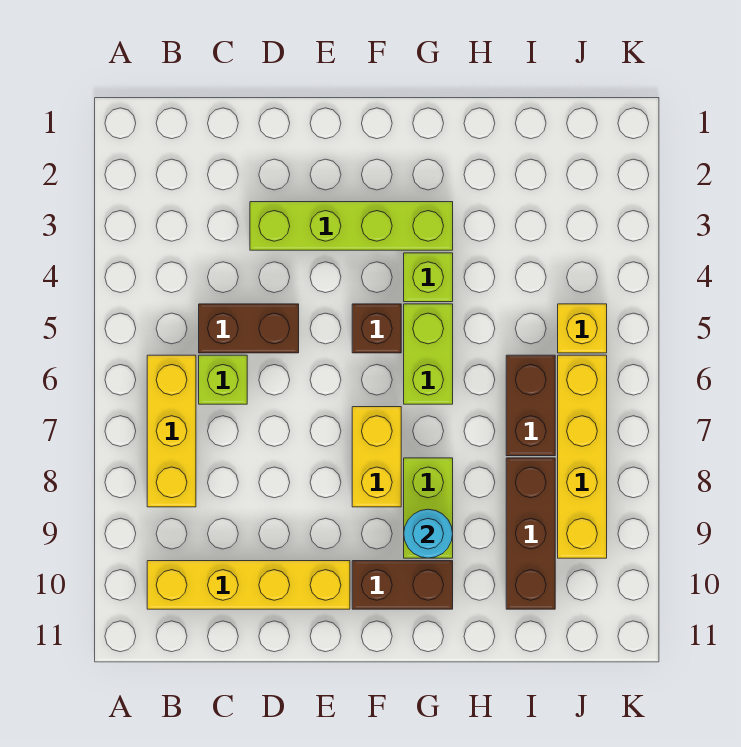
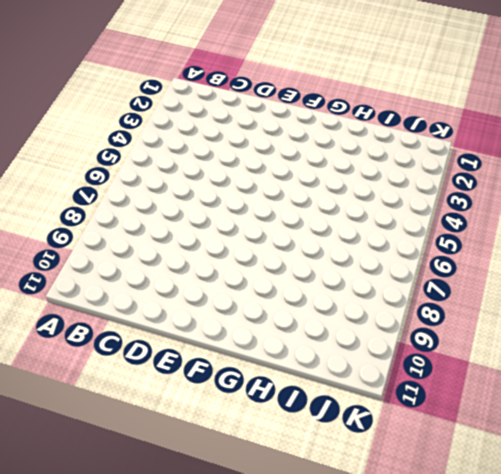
none -> yellow brick B6:B8 level 1
none -> yellow brick B10:E10 level 1
none -> brown brick C5:D5 level 1

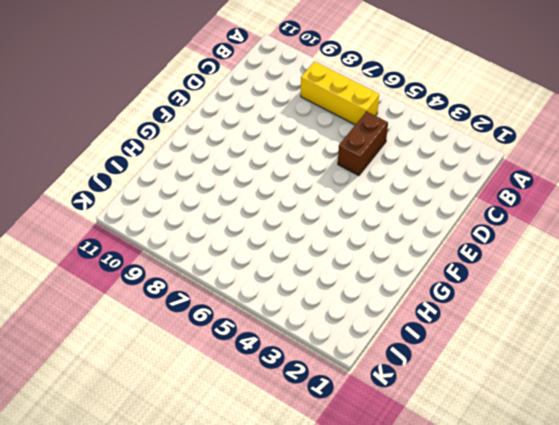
none -> yellow brick B10:E10 level 1
none -> lime brick C6 level 1
none -> lime brick D3:G3 level 1

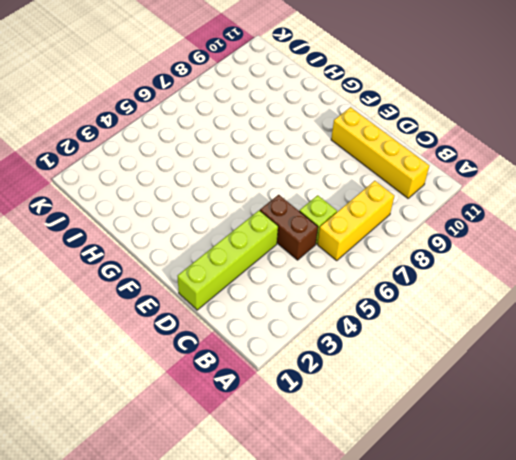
lime brick D1:D4 level 1 -> lime brick D3:G3 level 1
none -> brown brick F5 level 1
none -> yellow brick F7:F8 level 1
none -> brown brick F10:G10 level 1

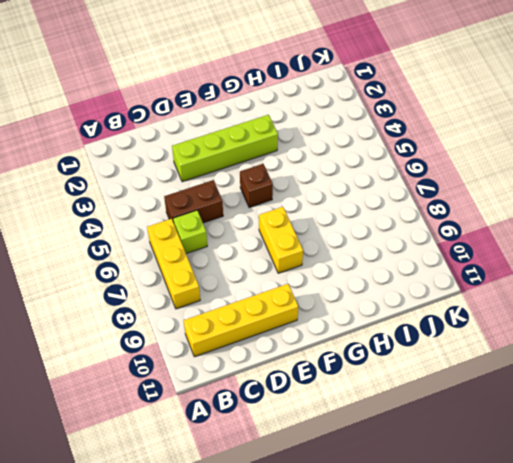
none -> brown brick F10:G10 level 1
none -> lime brick G4 level 1
none -> lime brick G5:G6 level 1

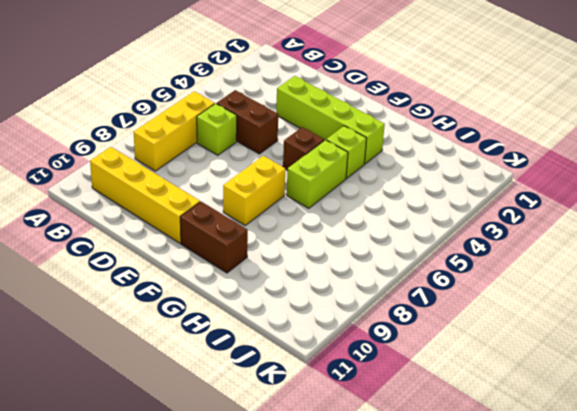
none -> lime brick G8:G9 level 1
none -> brown brick I6:I7 level 1
none -> brown brick I8:I10 level 1

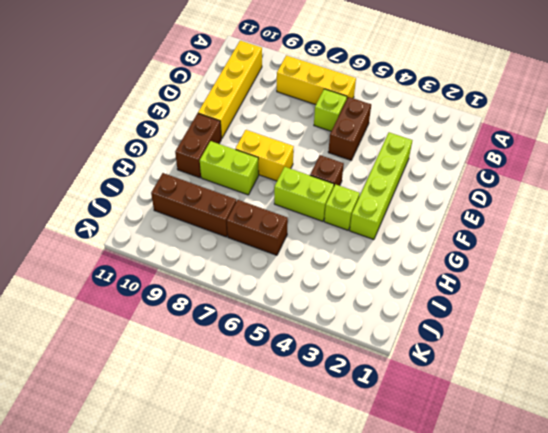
none -> yellow brick J5 level 1
none -> yellow brick J6:J9 level 1
none -> cyan round brick G9 level 2

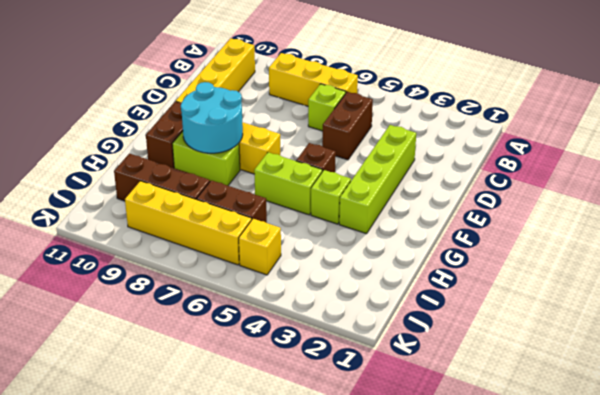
cyan round brick F8:G9 level 2 -> cyan round brick G9 level 2

